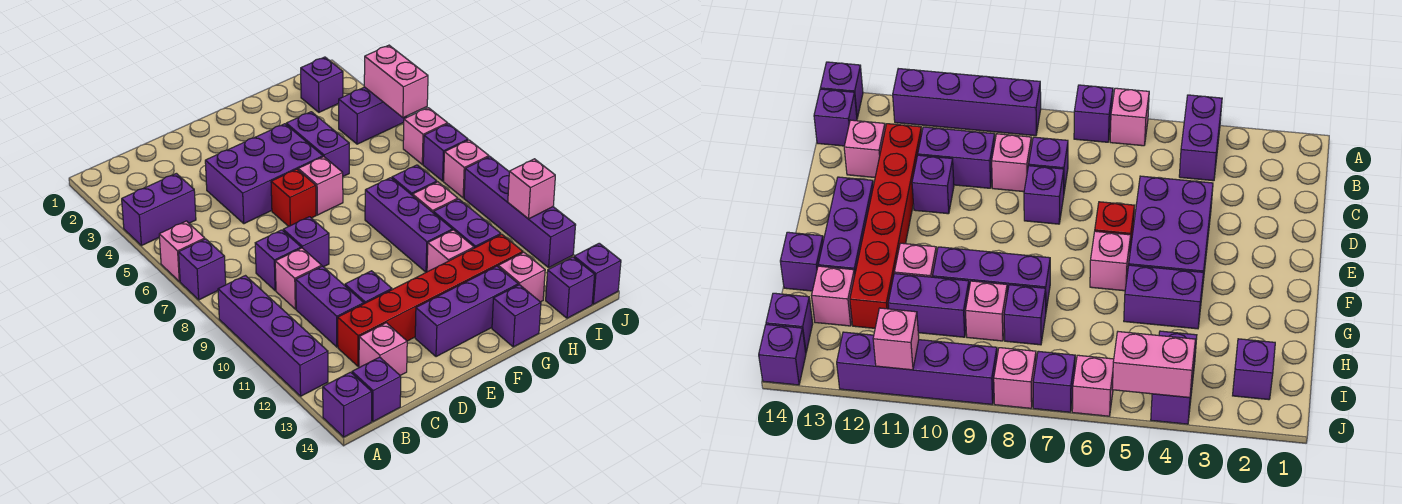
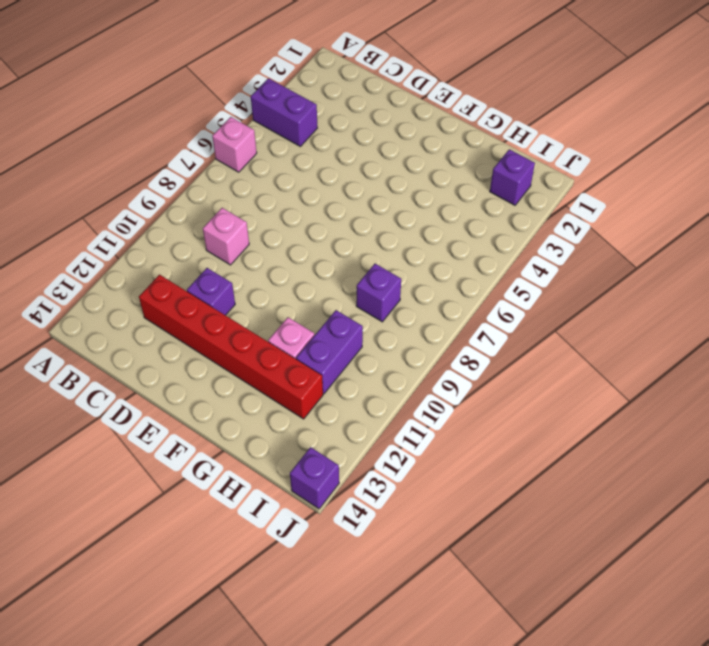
none -> purple brick A7 level 1
none -> purple brick A9:A12 level 1
none -> purple brick A14 level 1
none -> purple brick B14 level 1

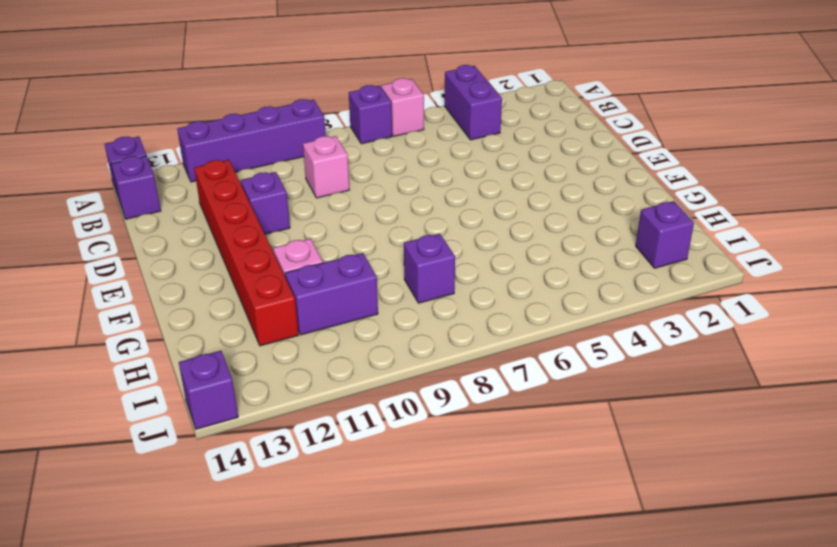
none -> purple brick C8 level 1
none -> purple brick C10:C11 level 1
none -> pink brick C13 level 1
none -> purple brick D4:F5 level 1

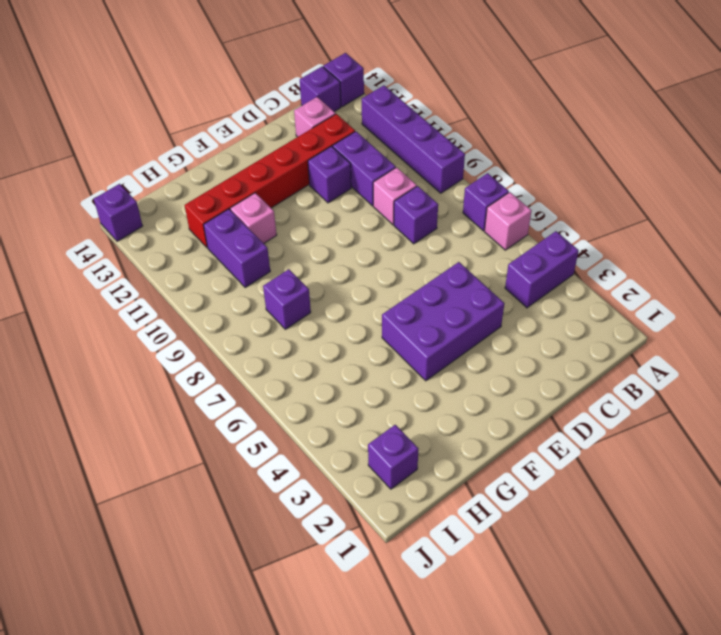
none -> purple brick D8 level 1
none -> red brick E6 level 1
none -> purple brick E13:G13 level 1
none -> pink brick F6 level 1

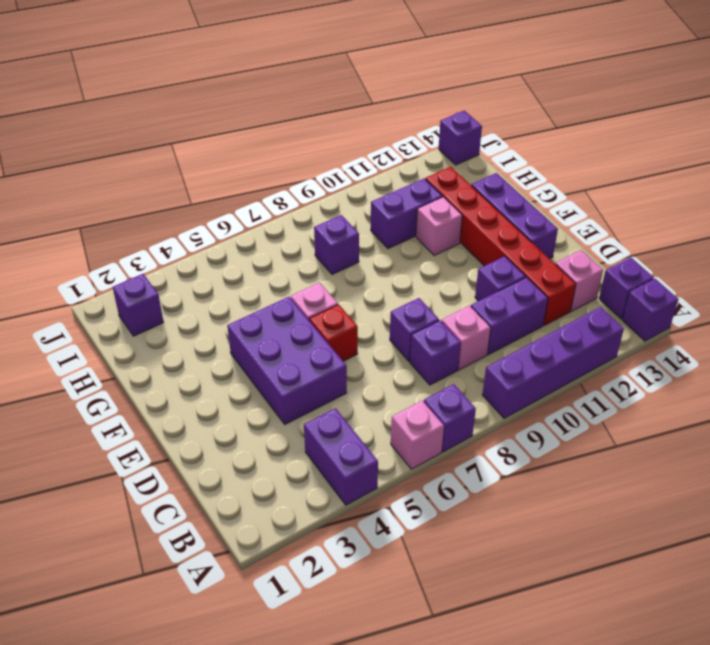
none -> purple brick G4:G5 level 1
none -> purple brick G8:G10 level 1
none -> purple brick G14 level 1
none -> pink brick H9 level 1

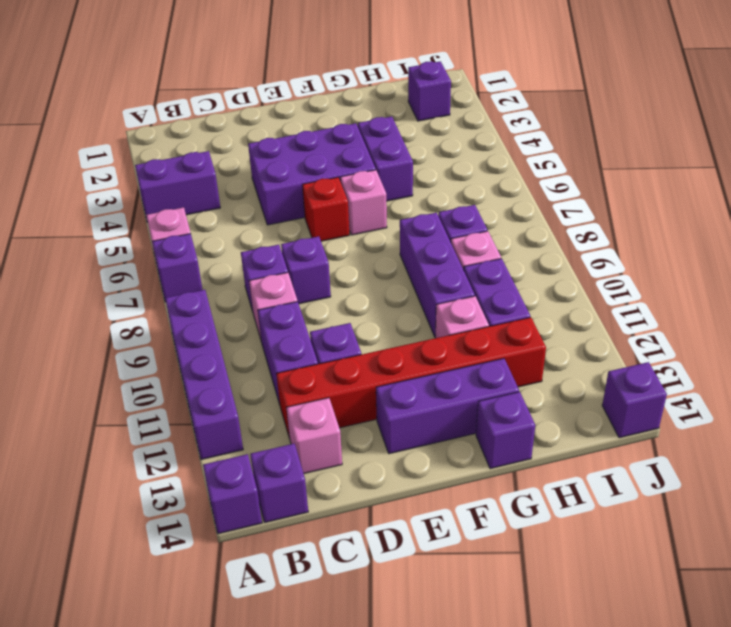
none -> pink brick H13 level 1
none -> purple brick I4:J4 level 1
none -> purple brick I14 level 1
none -> pink brick J6 level 1

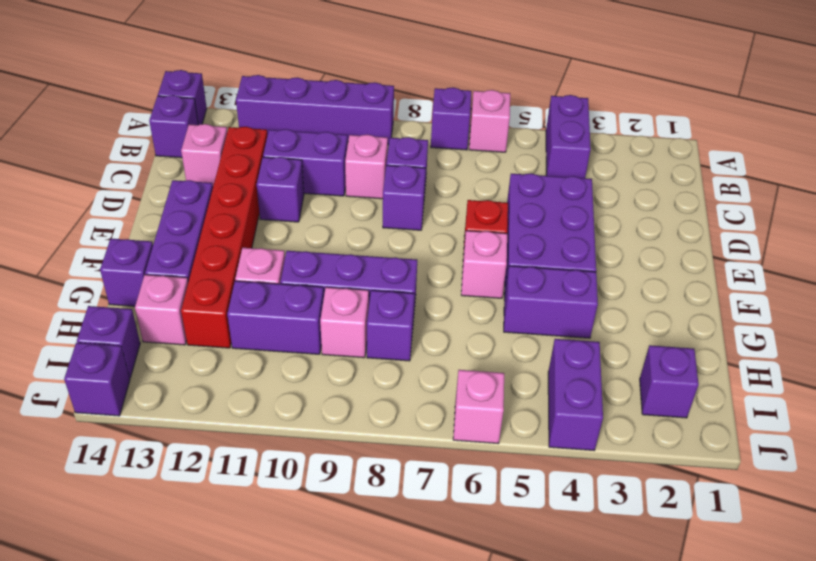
none -> purple brick J7 level 1
none -> pink brick J8 level 1
none -> purple brick J9:J12 level 1
none -> pink brick J4:J5 level 2

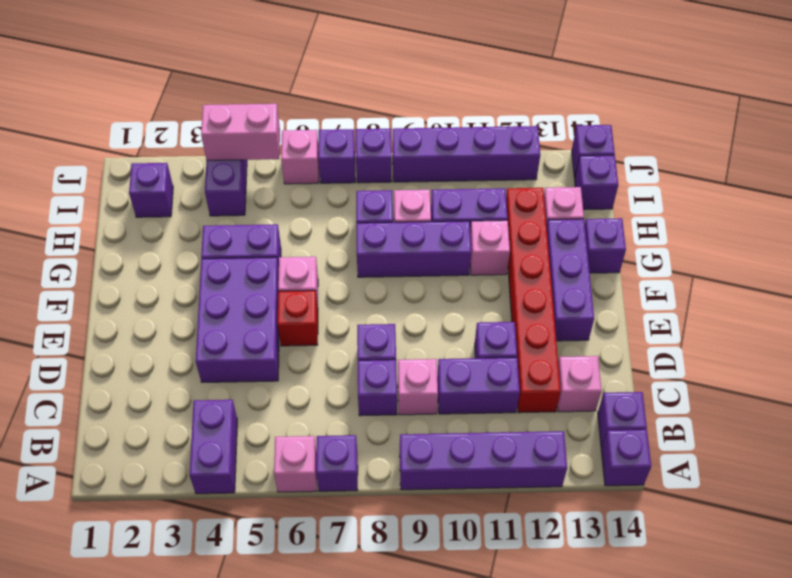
purple brick J8 level 1 -> pink brick J8 level 1
none -> pink brick J11 level 2

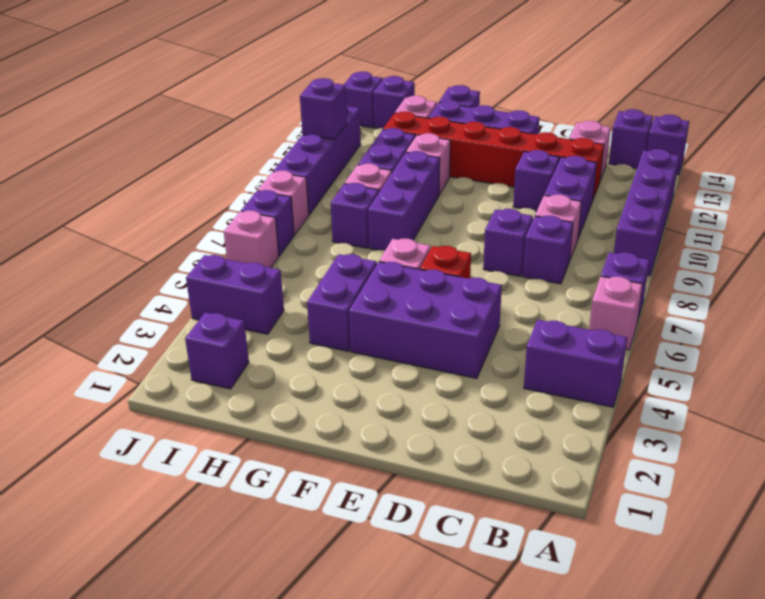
purple brick J11 level 2 -> pink brick J11 level 2
none -> pink brick J4:J5 level 2

